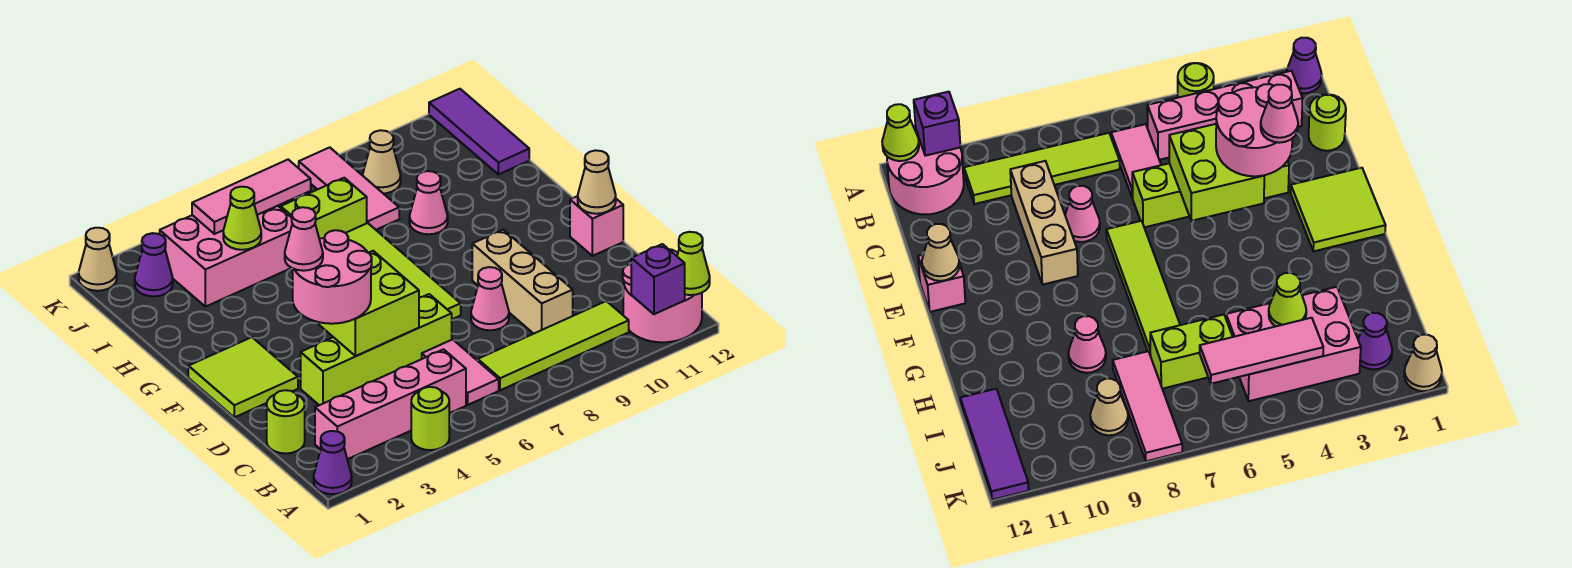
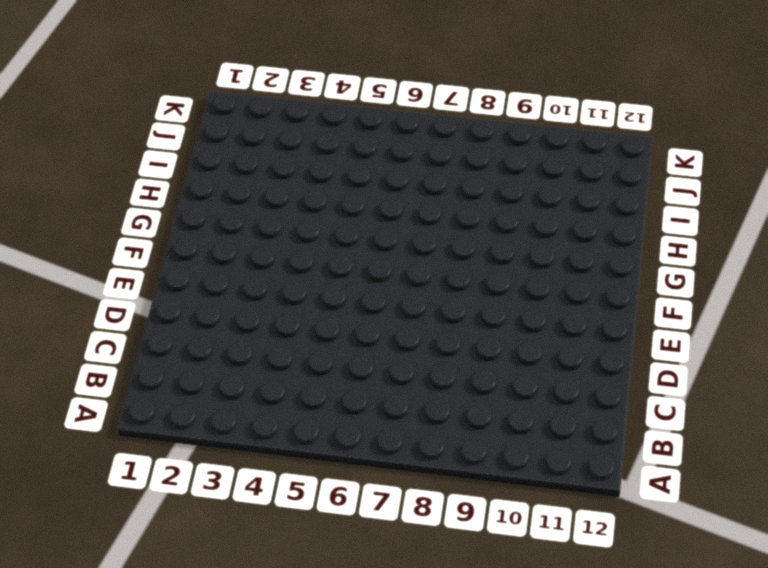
none -> purple cone A1 level 1
none -> lime round brick A4 level 1
none -> pink round brick A11:B12 level 1

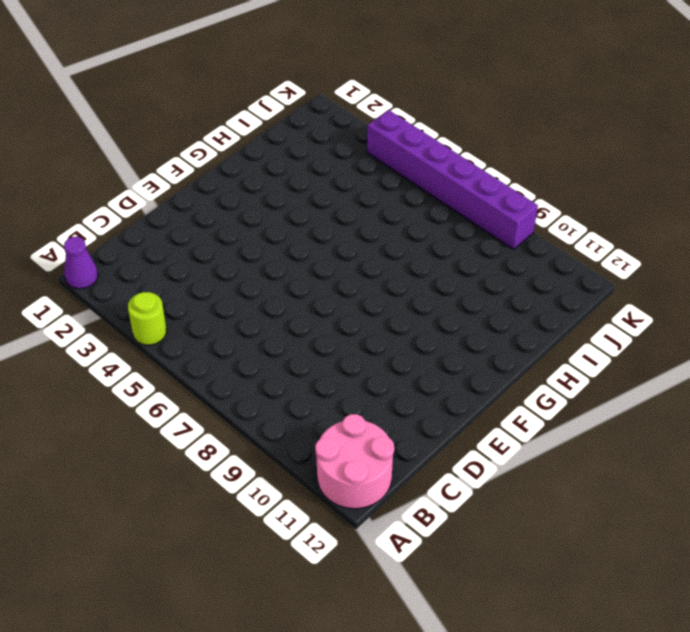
purple brick K4:K9 level 1 -> pink tile I8:K8 level 1
none -> pink brick B2:B5 level 1
none -> pink tile B6:C6 level 1
none -> lime tile B7:B10 level 1

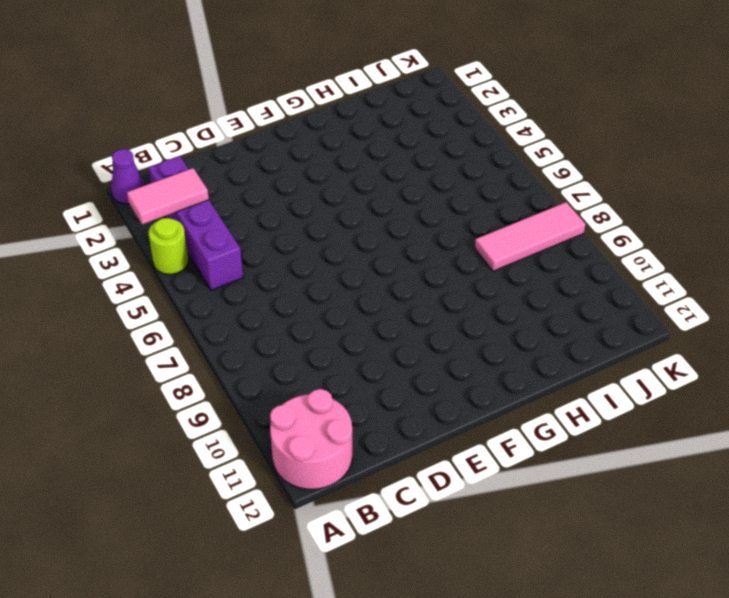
pink tile A3:B3 level 2 -> pink tile B6:C6 level 1
purple brick B2:B5 level 1 -> pink brick B2:B5 level 1
none -> lime tile B7:B10 level 1
none -> lime round brick C1 level 1
none -> tan brick C9:E9 level 1

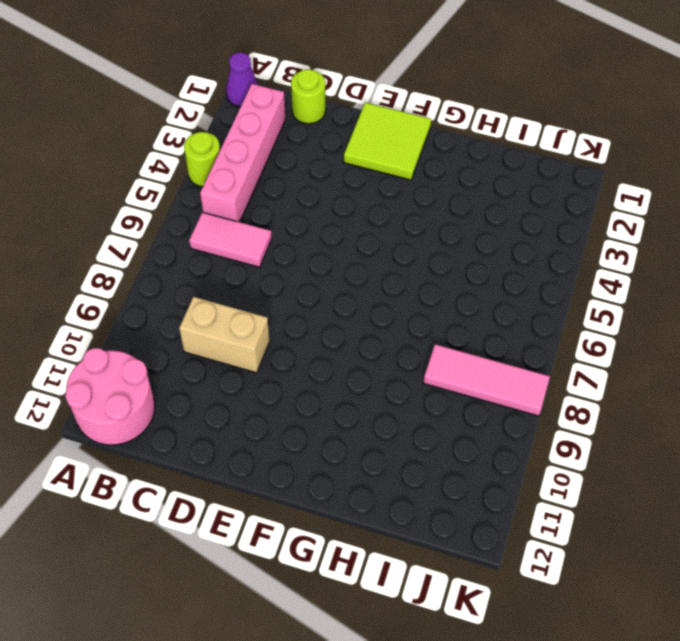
tan brick C9:D9 level 1 -> tan brick C9:E9 level 1
none -> lime tile B7:B10 level 1
none -> lime brick D3:D6 level 1
none -> pink cone D8 level 1

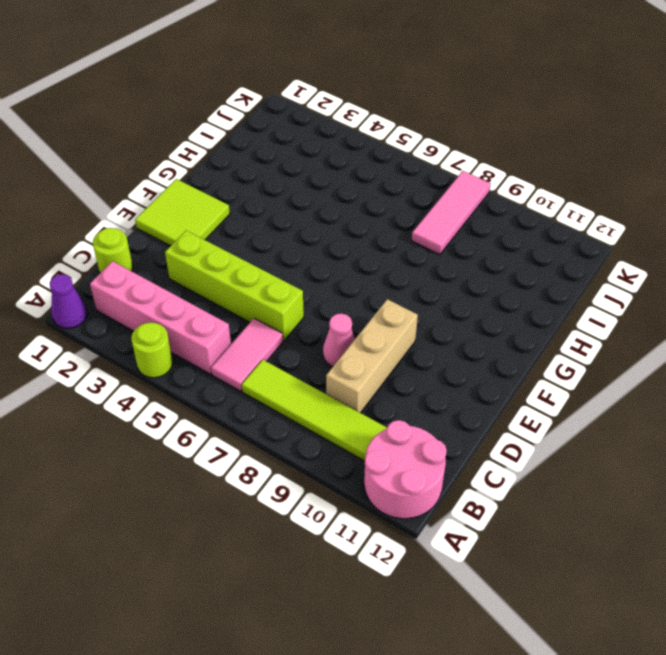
none -> lime tile E7:H7 level 1
none -> pink brick E12 level 1
none -> pink cone H9 level 1

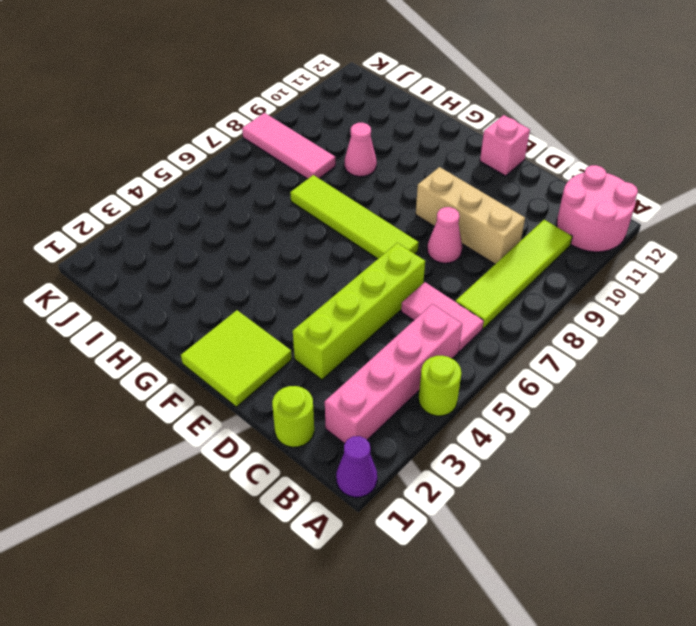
none -> pink brick I3:J5 level 1
none -> lime brick I6:I7 level 1
none -> purple tile I12:K12 level 1

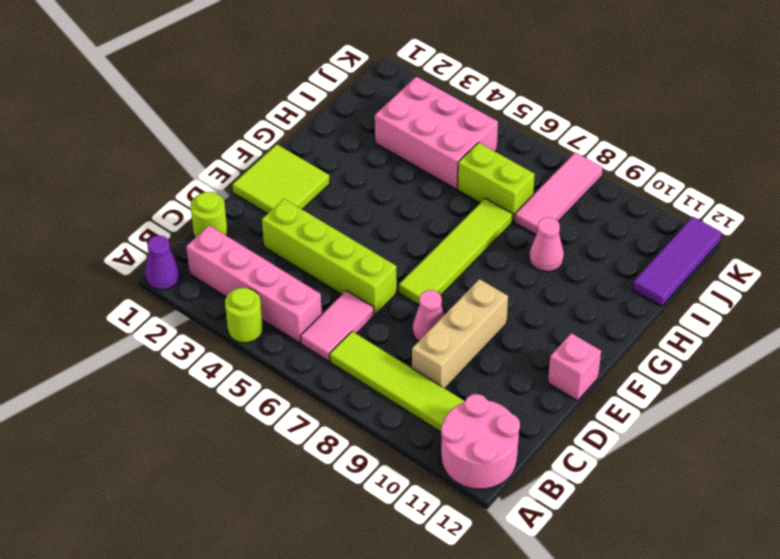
none -> purple cone J2 level 1
none -> tan cone J9 level 1
none -> tan cone K1 level 1

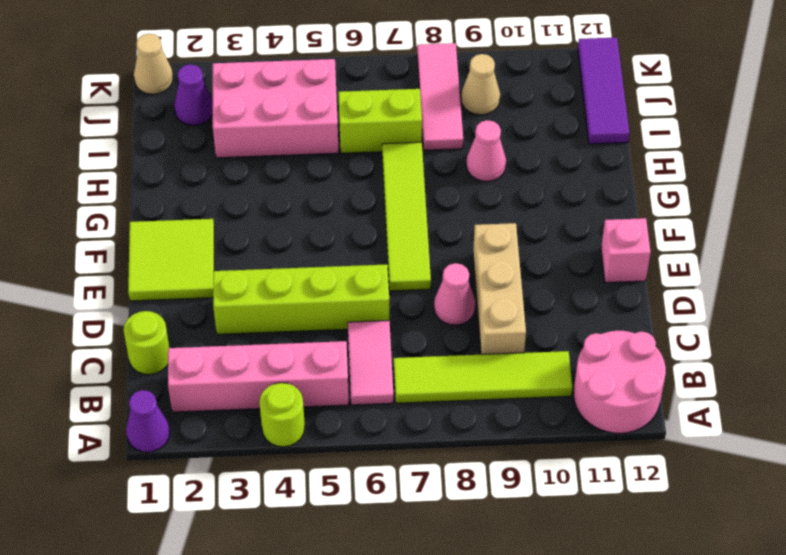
none -> purple brick A11 level 2
none -> lime cone A12 level 2
none -> lime brick D4:E5 level 2

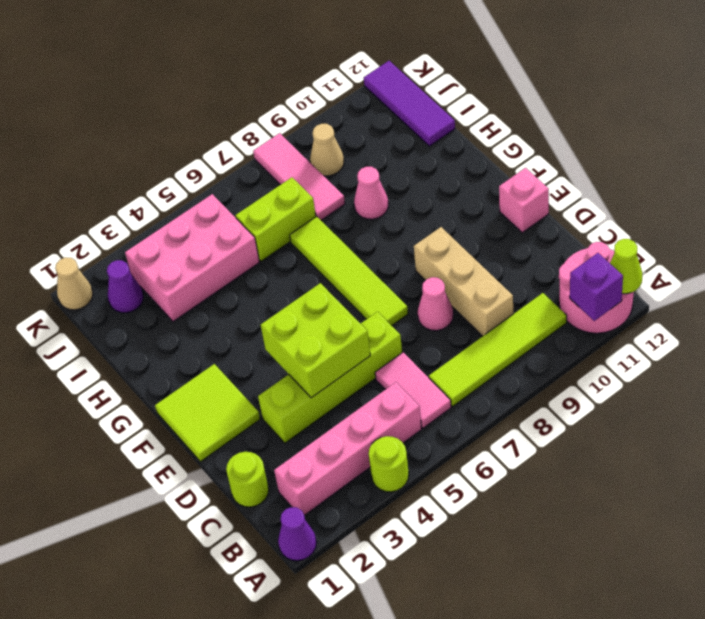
none -> tan cone E12 level 2
none -> lime cone I4 level 2
none -> pink tile J4:J6 level 2

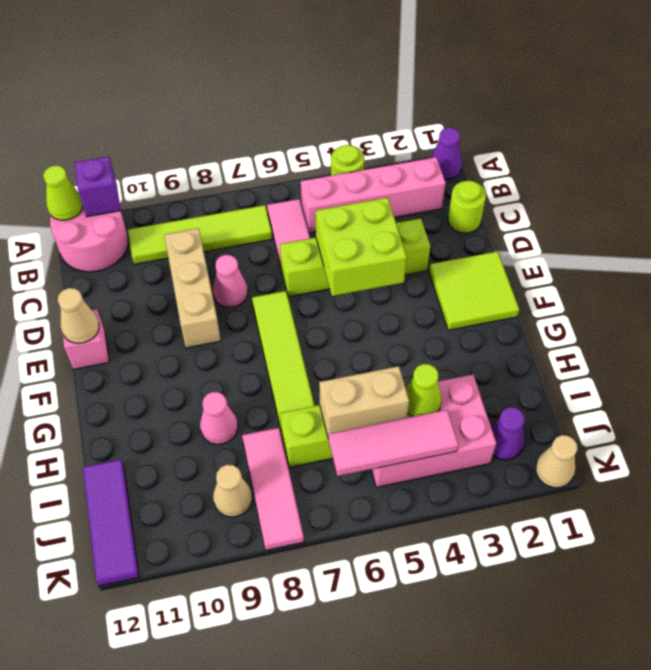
tan brick I5:I6 level 2 -> none
none -> pink round brick D3:E4 level 3
none -> pink cone E3 level 4

